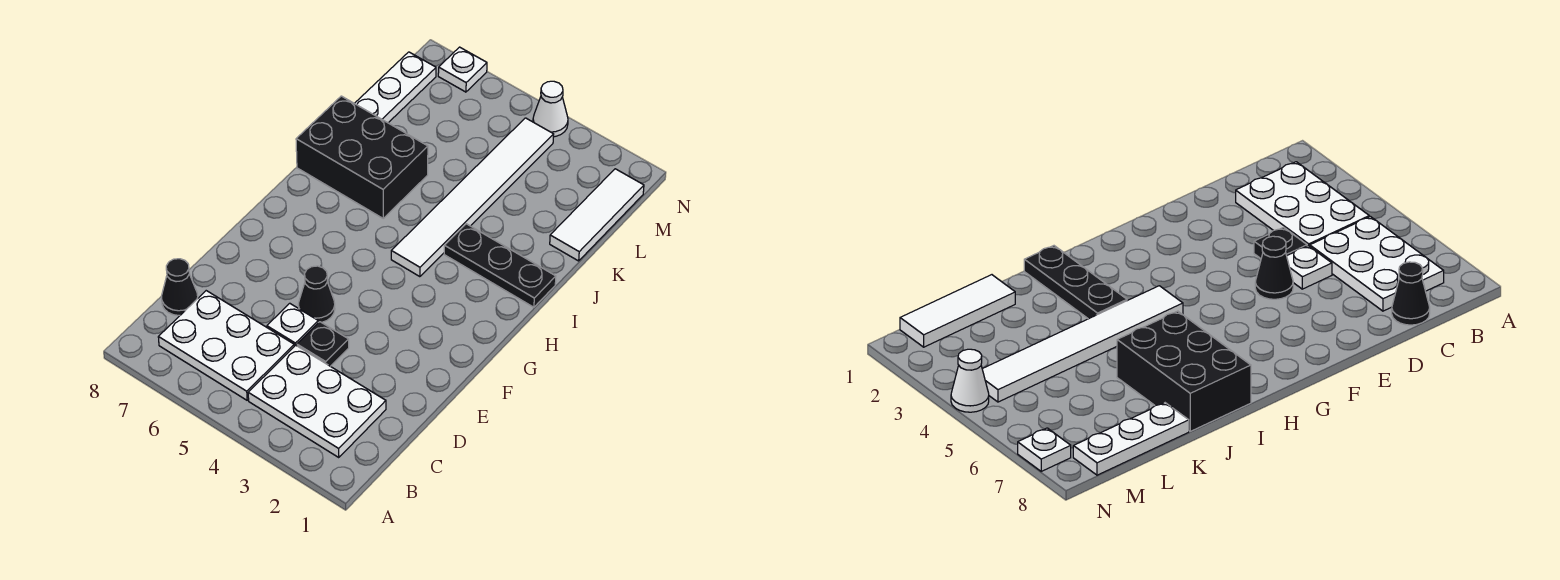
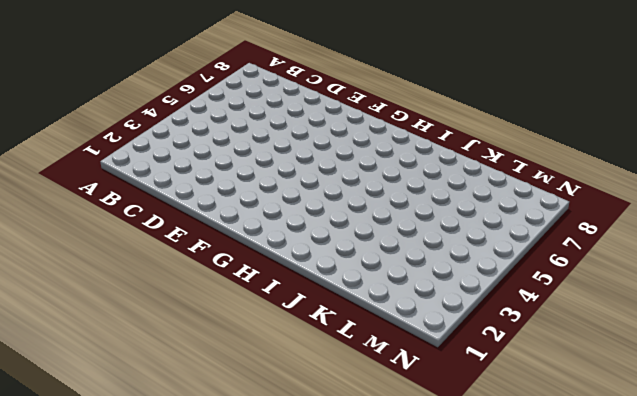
none -> white plate B2:C4 level 1
none -> white plate B5:C7 level 1
none -> black cone C8 level 1

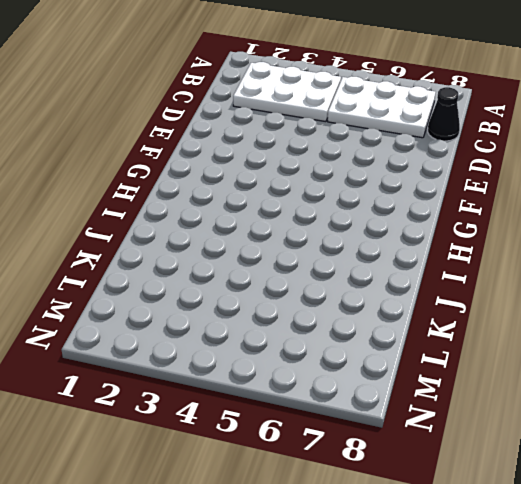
none -> black plate D4 level 1
none -> white plate D5 level 1
none -> black cone E5 level 1

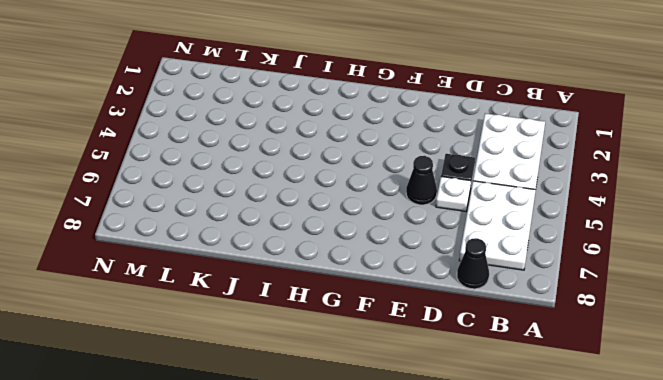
none -> white tile H4:M4 level 1
none -> black plate I1:I3 level 1
none -> black brick I6:J8 level 1

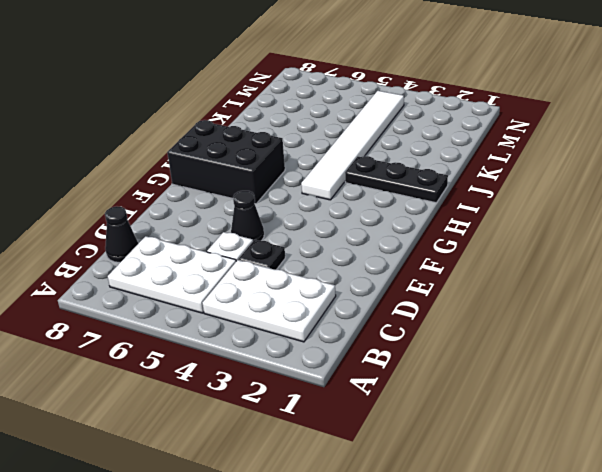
black brick G6:H8 level 1 -> black brick I6:J8 level 1
none -> white tile K1:M1 level 1
none -> white plate K8:M8 level 1
none -> white cone N4 level 1

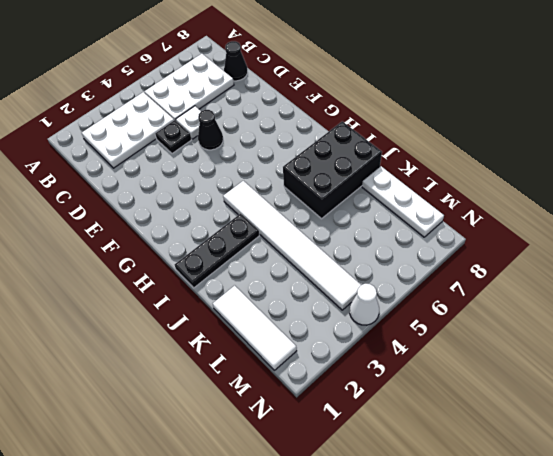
none -> white plate N7 level 1

